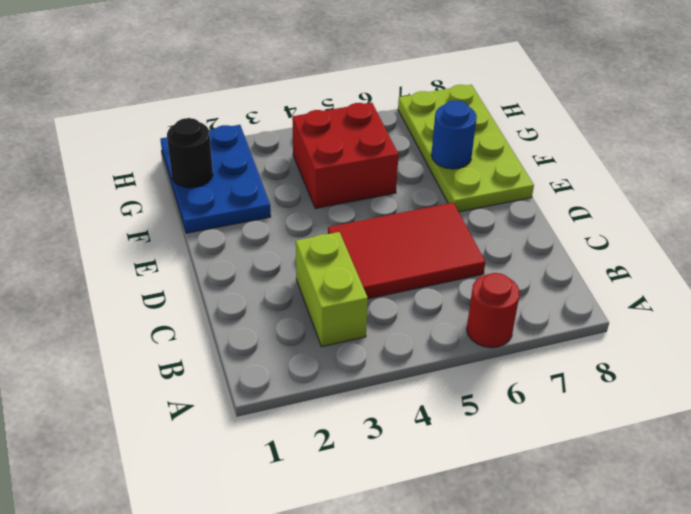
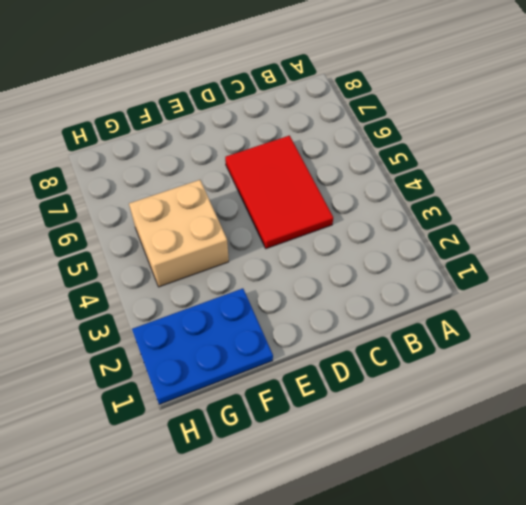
tan brick F4:G5 level 1 -> red brick F4:G5 level 1
none -> red round brick A6 level 1
none -> lime brick B3:C3 level 1

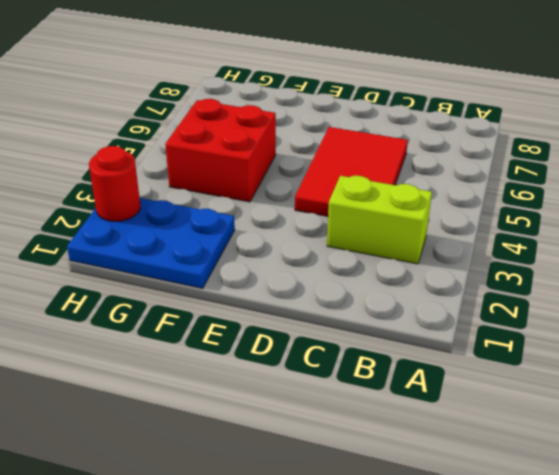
red round brick H2 level 2 -> red round brick A6 level 1
none -> lime plate E7:H8 level 1
none -> blue round brick F7 level 2

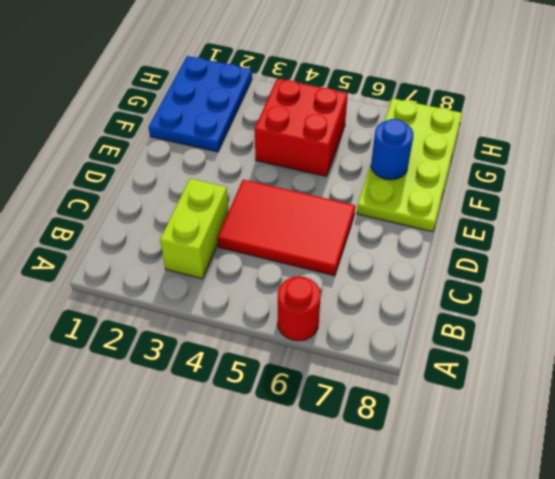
none -> black round brick G1 level 2

